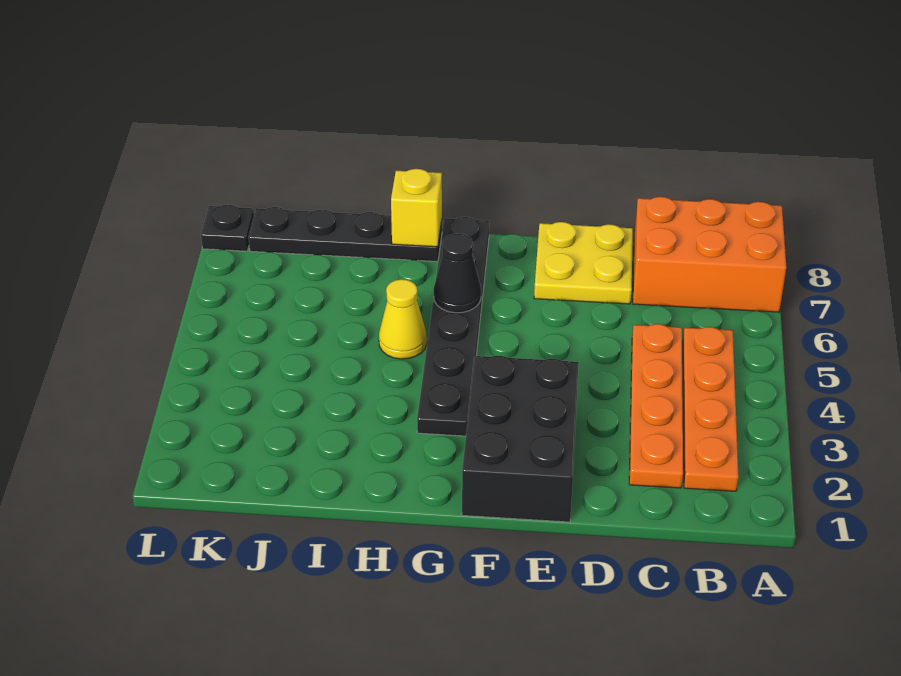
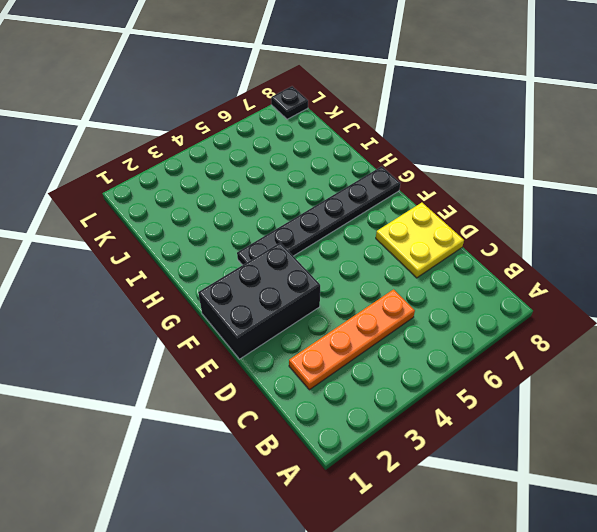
none -> orange brick A7:C8 level 1
none -> orange plate B2:B5 level 1

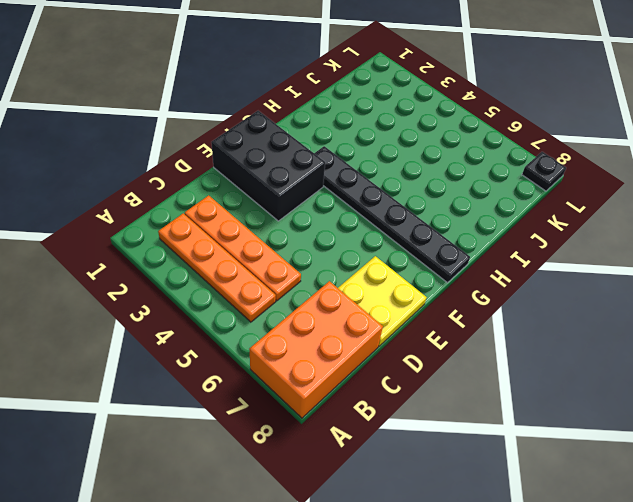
none -> yellow cone H5 level 1
none -> black plate H8:K8 level 1

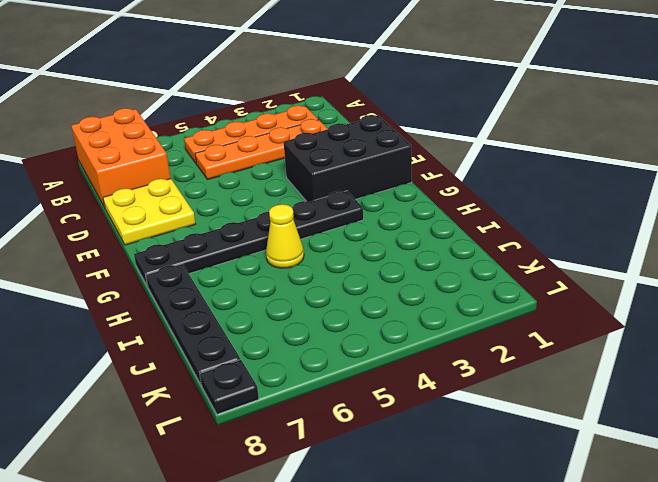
none -> black cone G6 level 2
none -> yellow brick H8 level 2

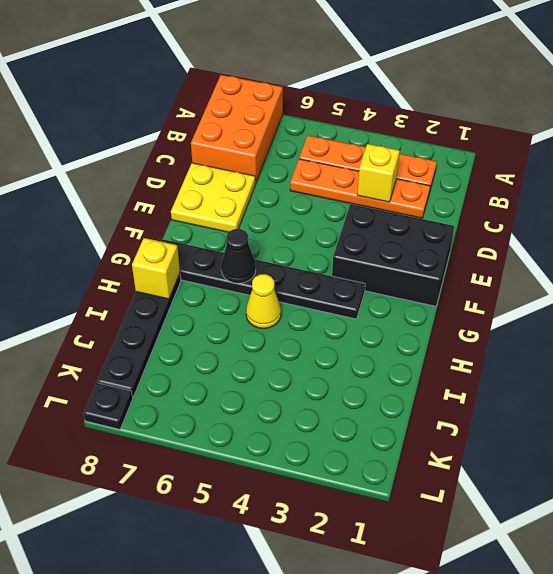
yellow brick C3 level 2 -> none

